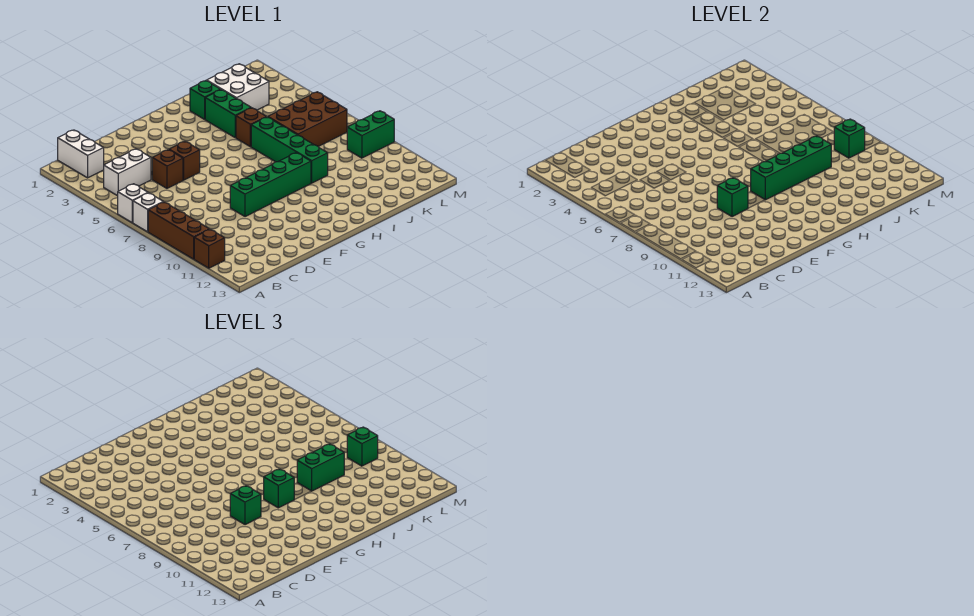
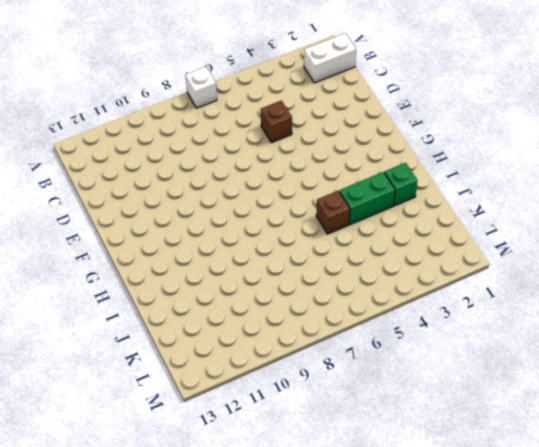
none -> white brick A6 level 1
none -> brown brick A8:A10 level 1
none -> brown brick A11 level 1

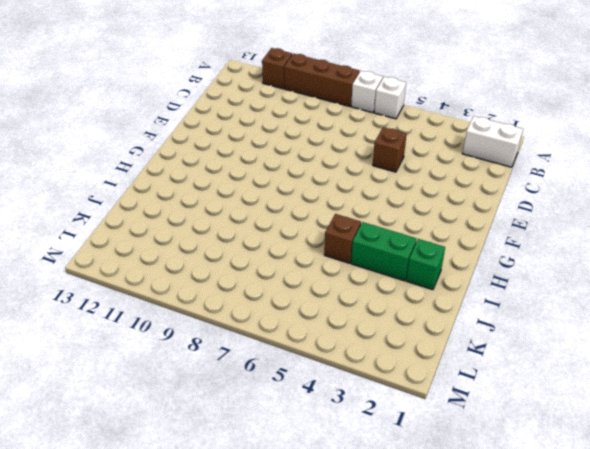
none -> white brick B4:C4 level 1
none -> brown brick E5 level 1
none -> green brick E9:H9 level 1

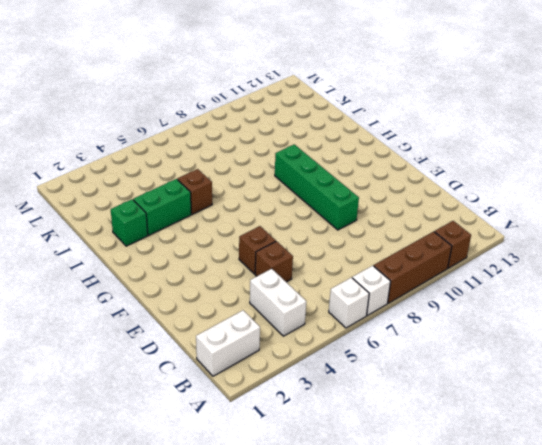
none -> green brick I6:I9 level 1
none -> white brick J2:K3 level 1
none -> brown brick J6:L7 level 1

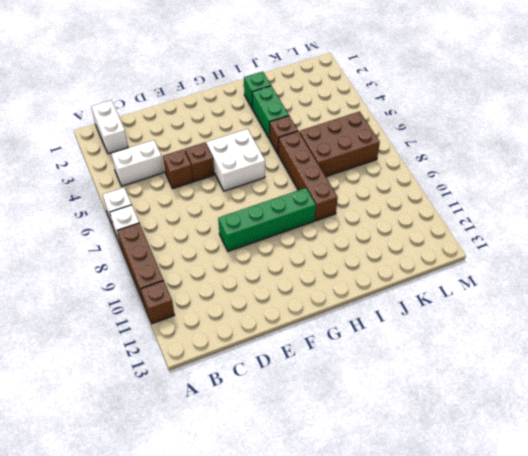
white brick F5:G6 level 1 -> white brick J2:K3 level 1
brown brick I6:I9 level 1 -> green brick I6:I9 level 1
none -> green brick L9:M9 level 1
none -> green brick E9 level 2
none -> green brick G9:J9 level 2

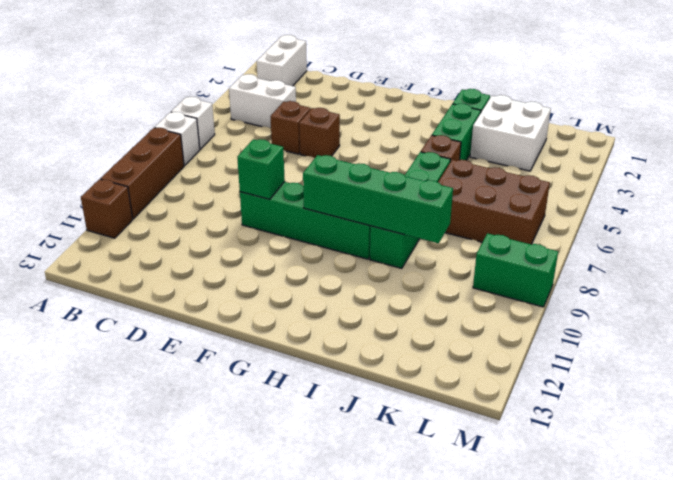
none -> green brick L9 level 2
none -> green brick E9 level 3
none -> green brick G9 level 3

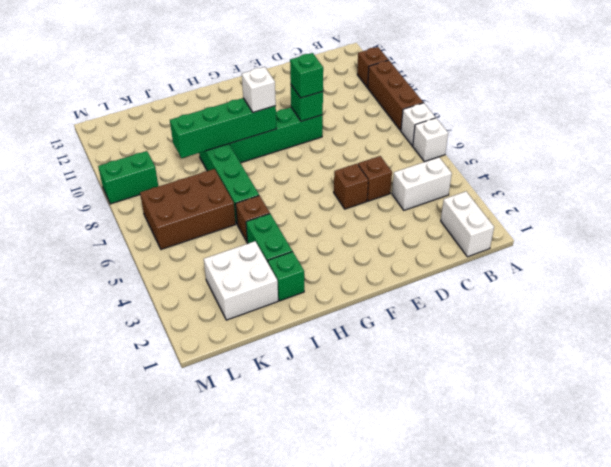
white brick G9 level 3 -> green brick G9 level 3
none -> green brick L9 level 2
none -> green brick I9:J9 level 3
none -> green brick L9 level 3

